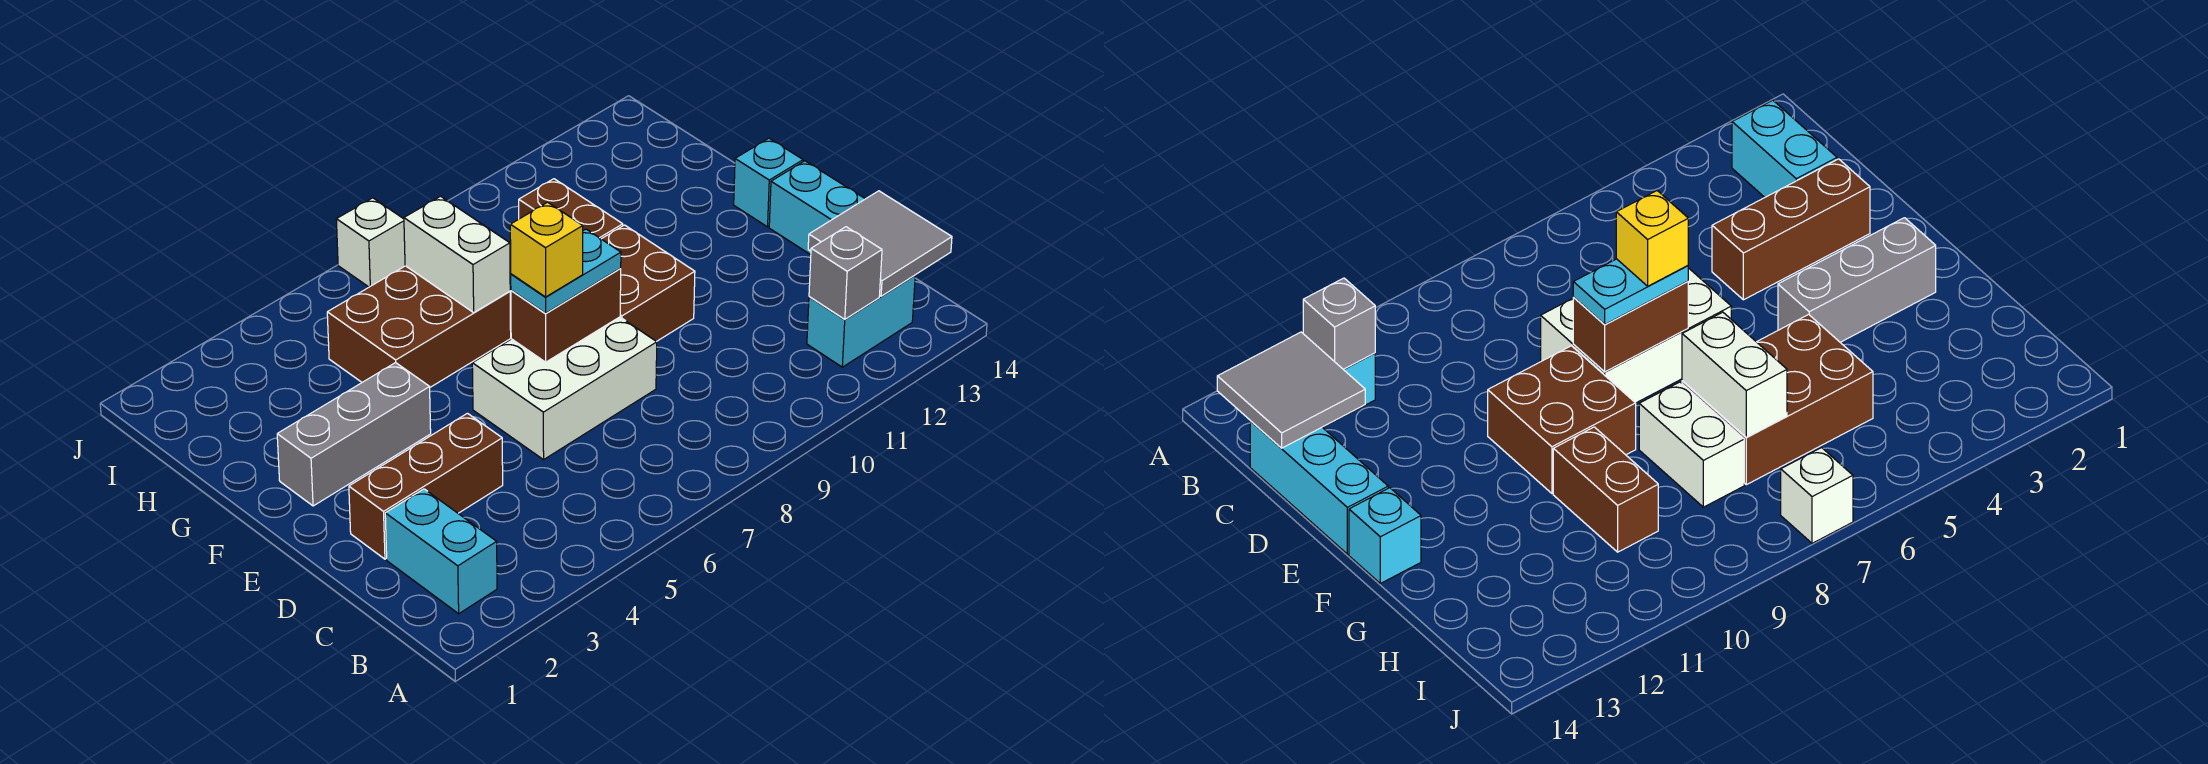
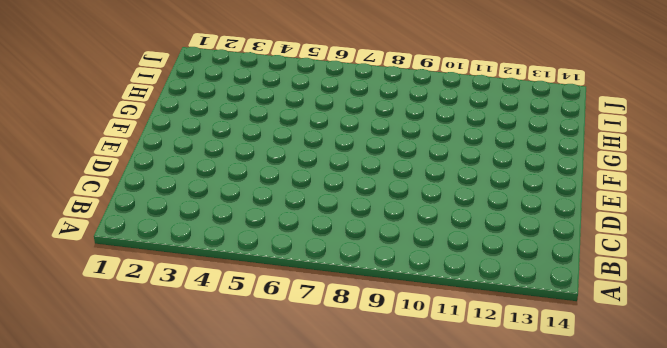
none -> cyan brick B2:C2 level 1
none -> cyan brick B12:B13 level 1
none -> cyan brick C14:E14 level 1

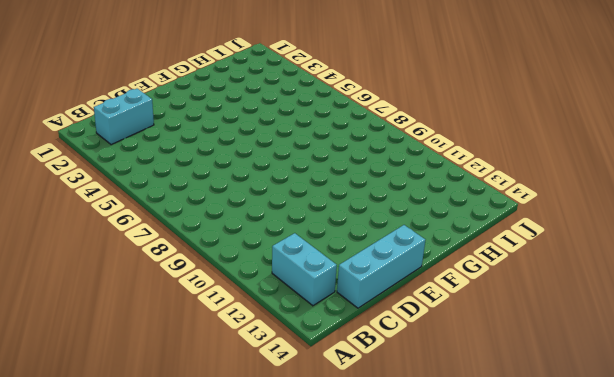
none -> brown brick D2:D4 level 1
none -> white brick D6:E8 level 1
none -> brown brick E9:F10 level 1

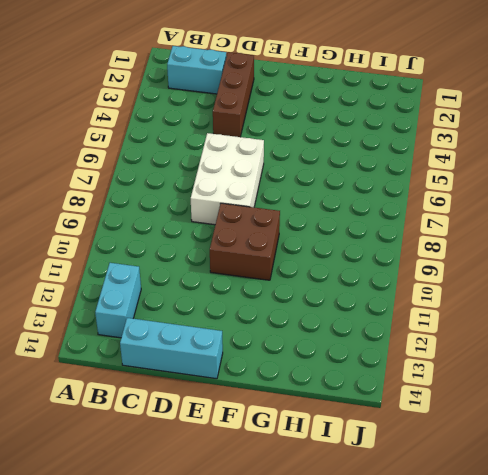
none -> grey brick F2:F4 level 1
none -> cyan brick F14 level 1
none -> brown brick G5:H7 level 1

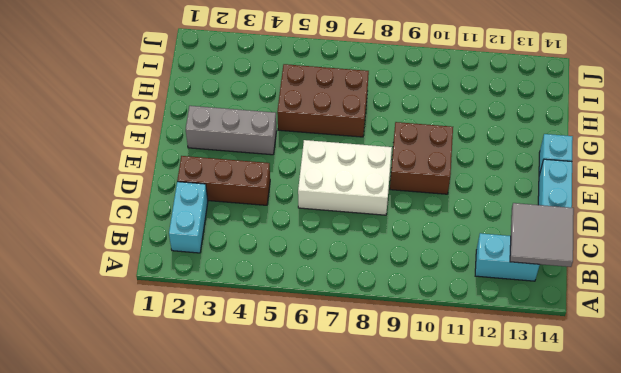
none -> white brick G8:H8 level 1
none -> brown brick G10:H10 level 1
none -> white brick J7 level 1

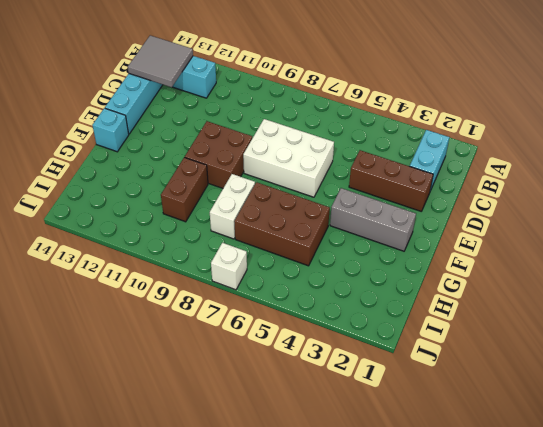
none -> grey brick B12 level 2
none -> brown brick E7:E8 level 2
none -> white brick G7:H7 level 2

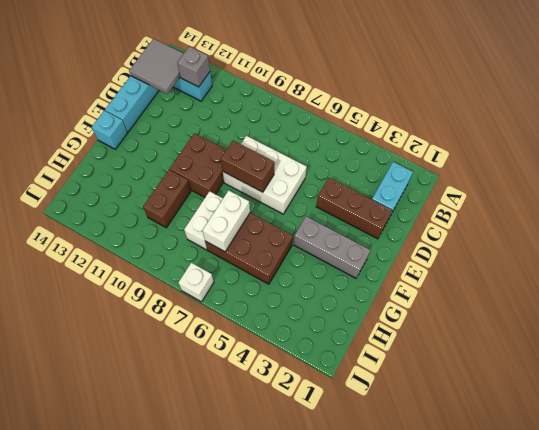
none -> cyan plate E7:E8 level 3
none -> yellow brick E7 level 4

